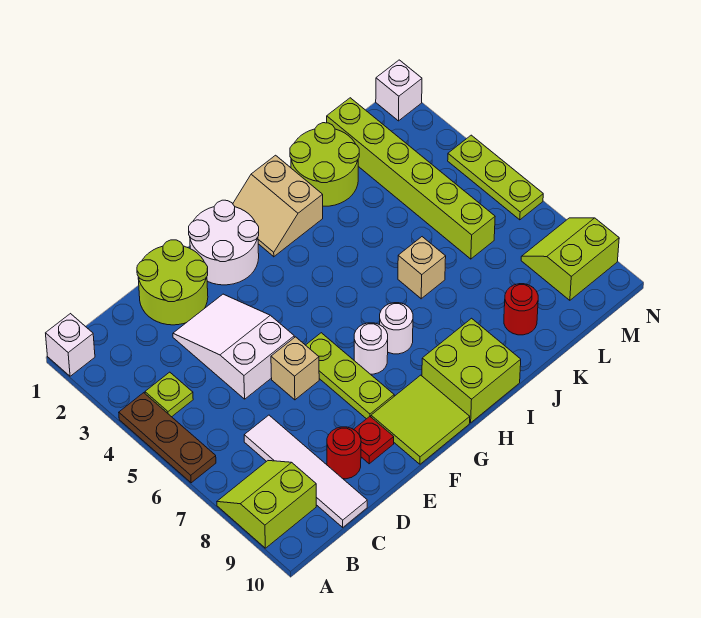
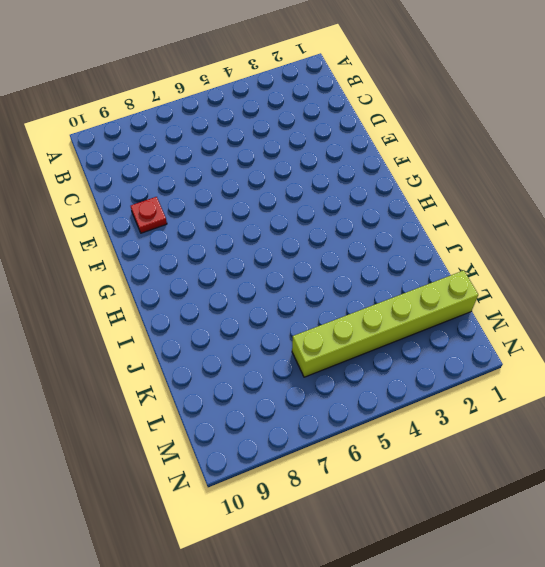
none -> white brick A1 level 1
none -> brown plate A4:A6 level 1
none -> lime slope A8:B9 level 1 top 9

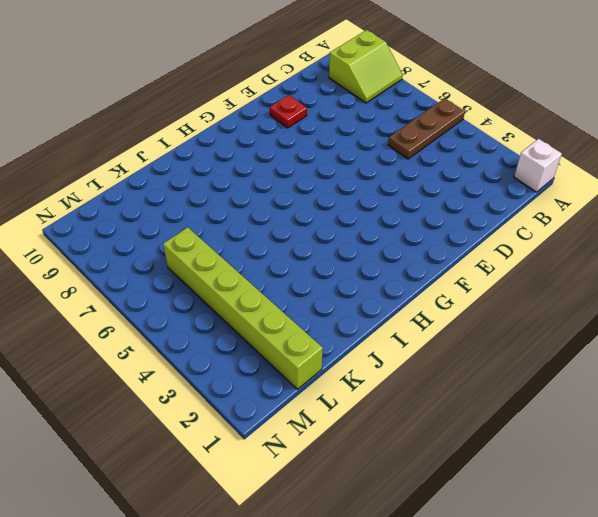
brown plate A5:C5 level 1 -> brown plate A4:A6 level 1
none -> lime plate B4 level 1
none -> white tile C7:C10 level 1
none -> lime round brick D1:E2 level 1

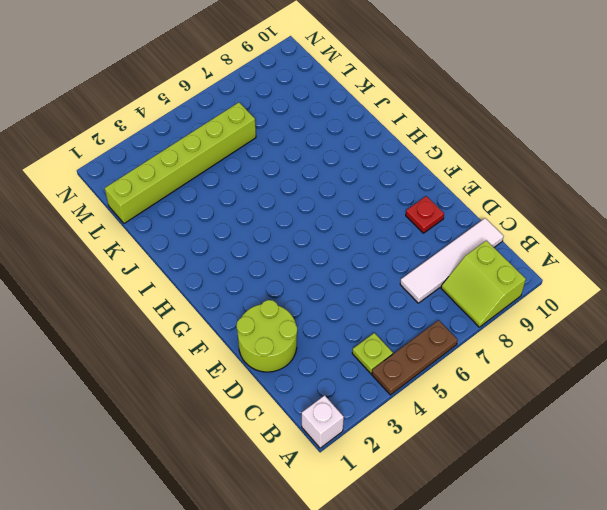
none -> white slope D3:E5 level 1 top 5
none -> red round brick D9 level 1
none -> tan brick E6 level 1

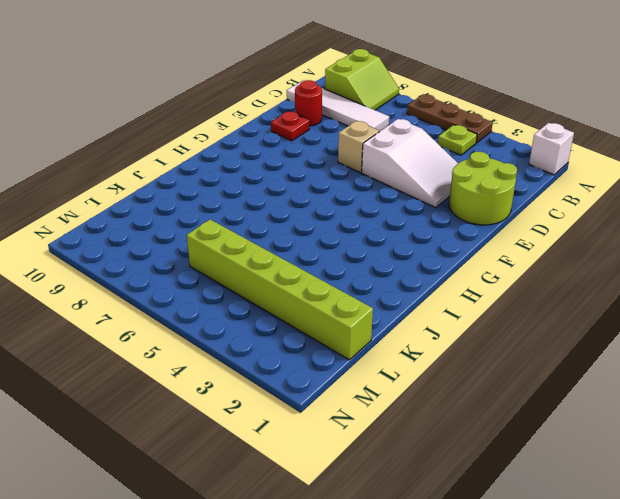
none -> white round brick F1:G2 level 1
none -> lime plate F6:F8 level 1
none -> lime tile F9:G10 level 1

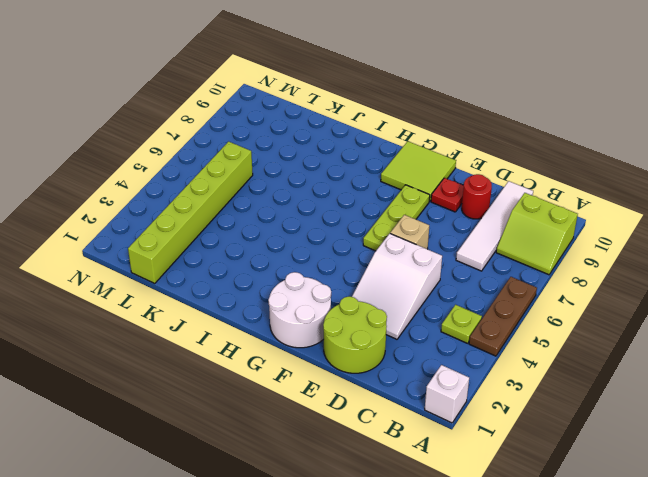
none -> white round brick G7 level 1
none -> tan slope H1:I2 level 1 top I
none -> white round brick H7 level 1

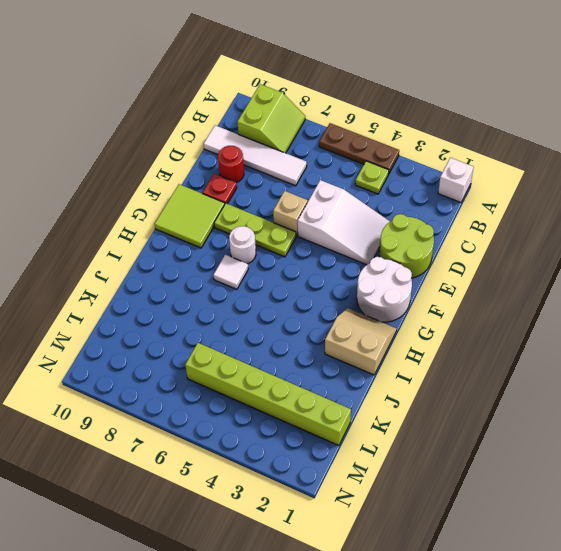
white tile H7 level 1 -> white round brick H7 level 1
none -> lime brick H9:I10 level 1
none -> lime round brick J1:K2 level 1
none -> tan brick J6 level 1

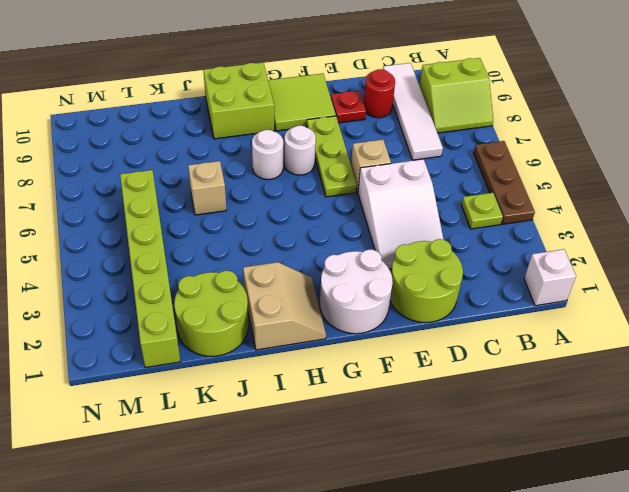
none -> red round brick K9 level 1
none -> lime slope M8:N9 level 1 top 9
none -> white brick N1 level 1

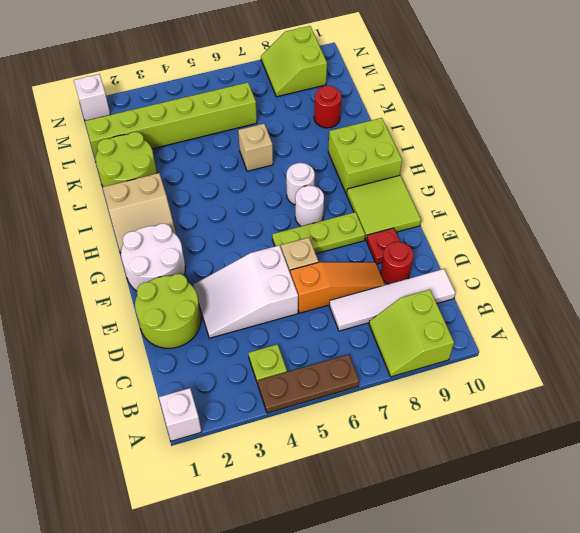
orange slope D6:D8 level 1 top 6 -> none
none -> lime plate N4:N6 level 1

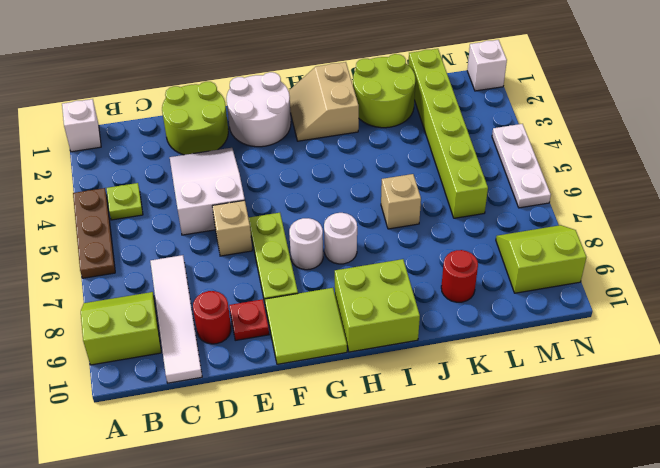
white plate N4:N6 level 1 -> lime plate N4:N6 level 1

